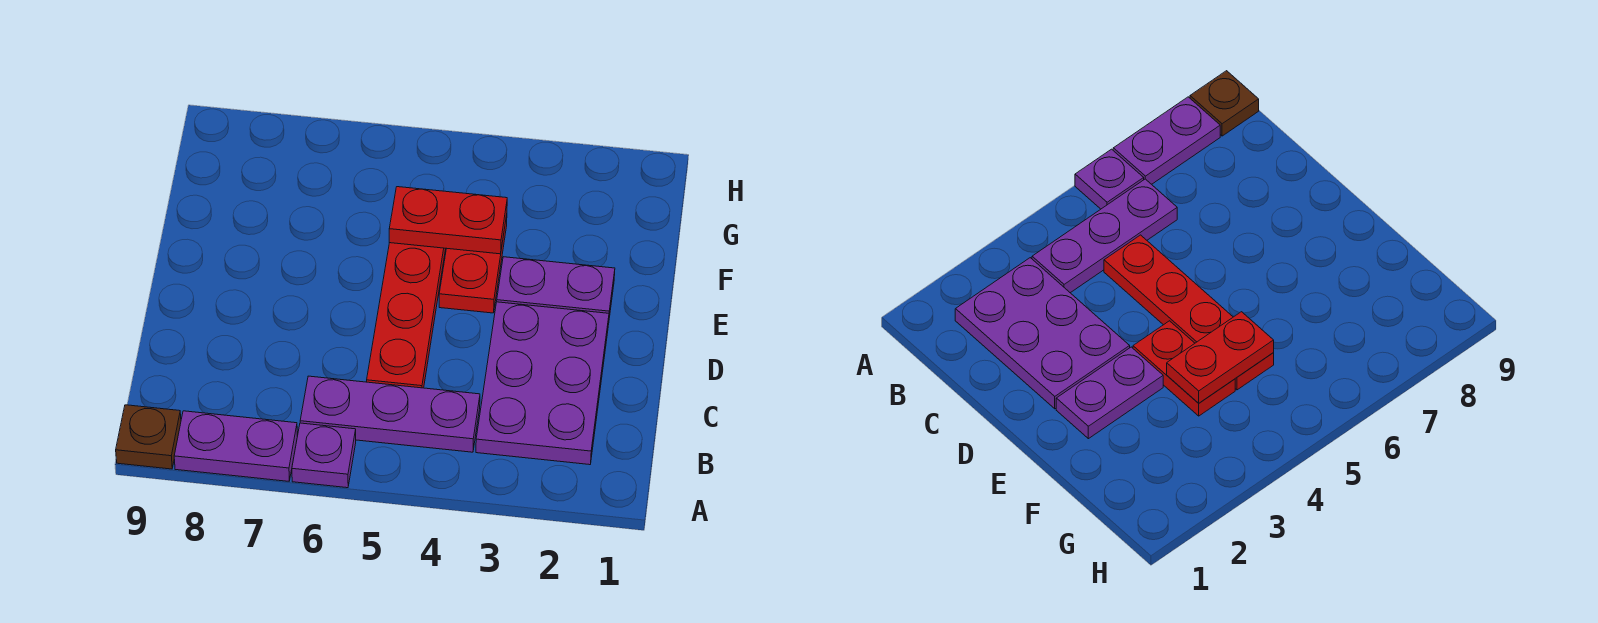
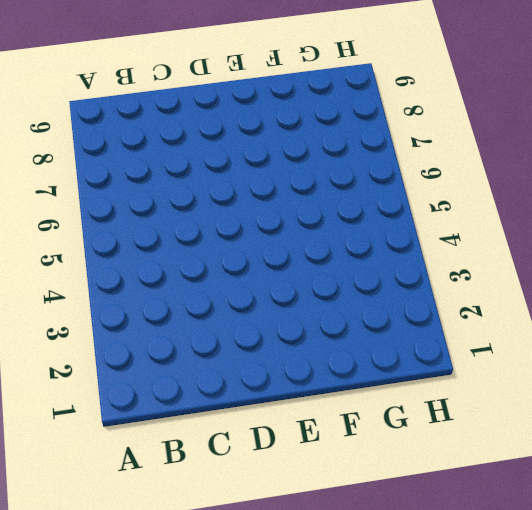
none -> purple plate A6 level 1
none -> purple plate A7:A8 level 1

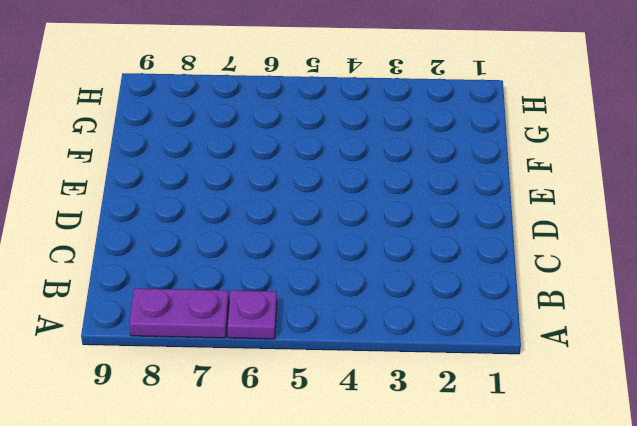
none -> brown plate A9 level 1
none -> purple plate B2:D3 level 1

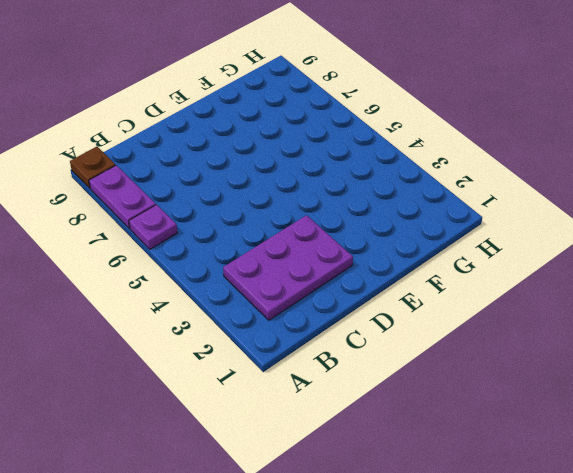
none -> purple plate B4:B6 level 1
none -> red plate C5:F5 level 1

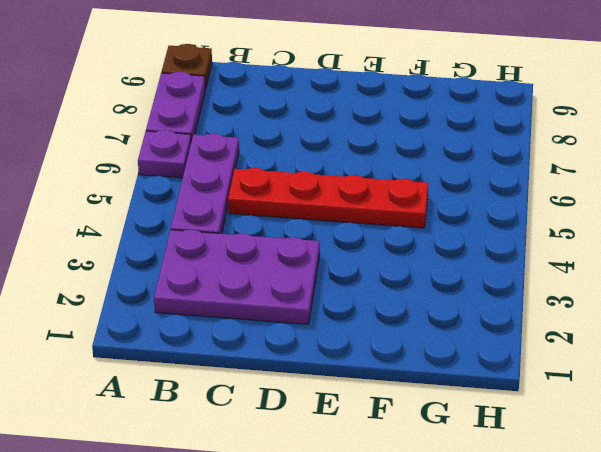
none -> purple plate E2:E3 level 1
none -> red plate E4:F4 level 1

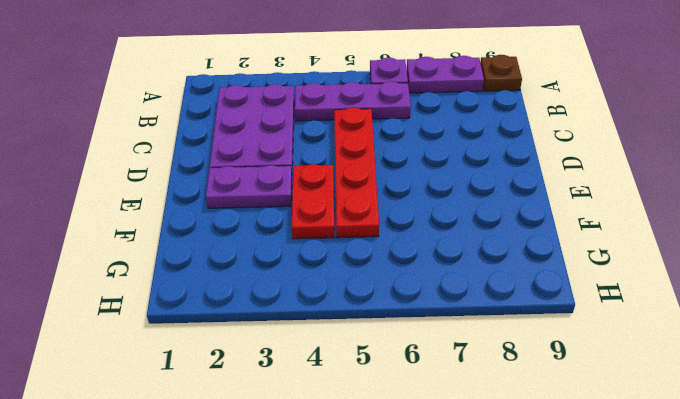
none -> red plate F4:F5 level 2

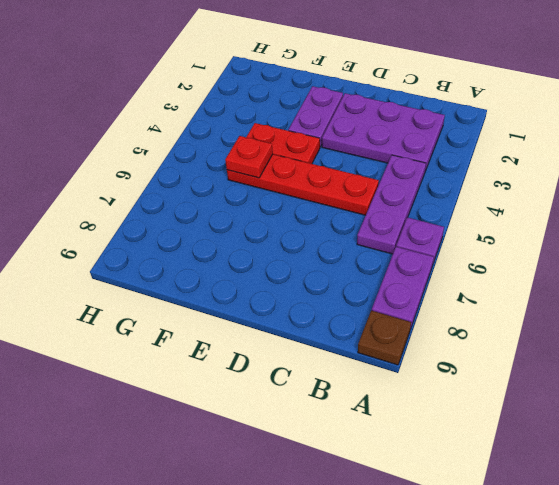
red plate F5 level 2 -> red plate F4:F5 level 2

